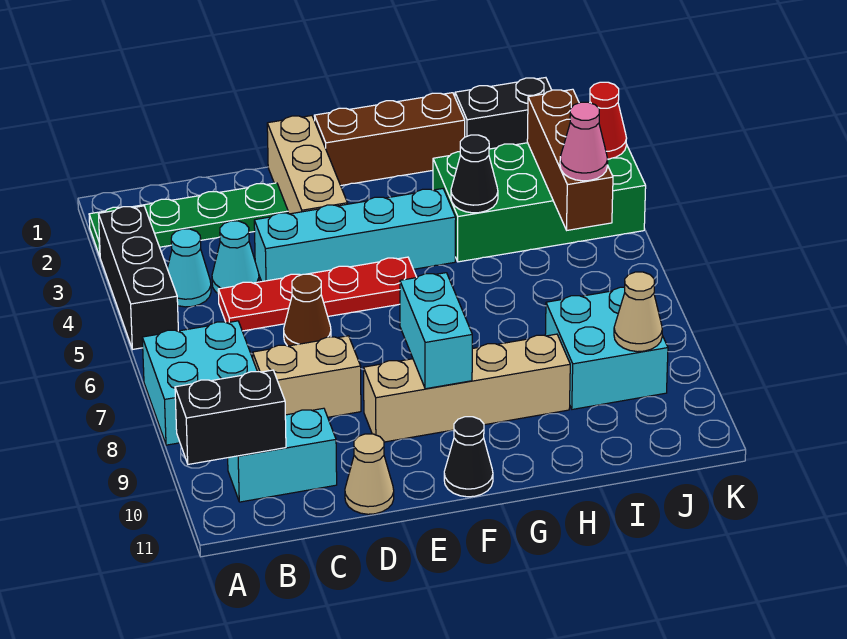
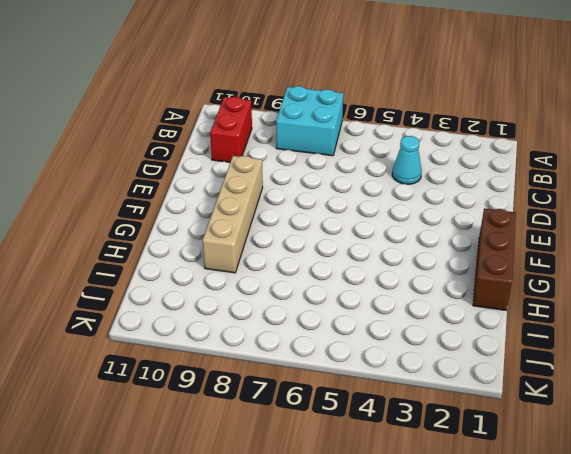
red brick B10:C10 level 1 -> cyan brick B10:C10 level 1
none -> green plate A2:D2 level 1
none -> black brick A3:A5 level 1
none -> cyan cone B4 level 1

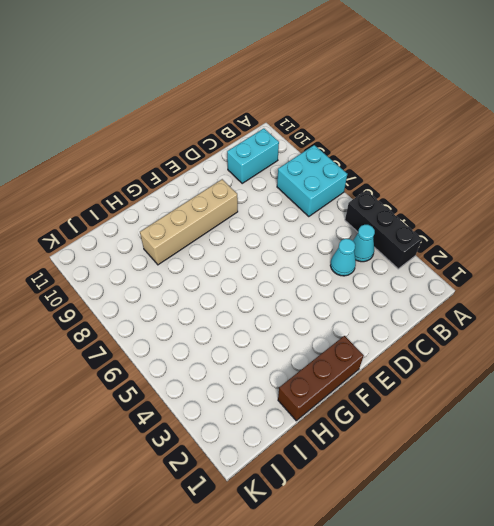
none -> green plate A2:D2 level 1
none -> red plate C5:F5 level 1
none -> tan brick C8:D8 level 1

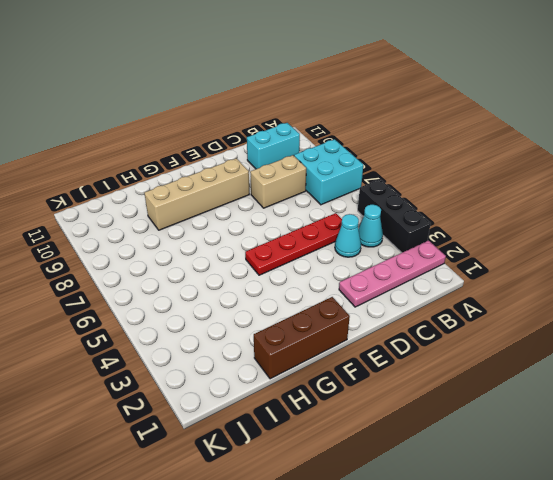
pink plate A2:D2 level 1 -> green plate A2:D2 level 1
none -> cyan brick D4:G4 level 1
none -> brown cone D6 level 1
none -> tan cone D11 level 1

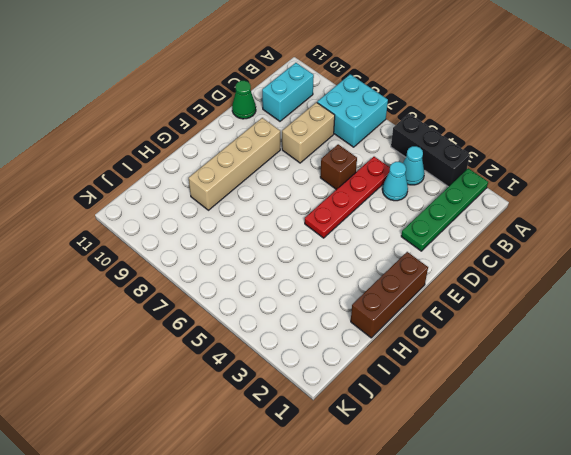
brown brick D6 level 1 -> brown cone D6 level 1
green cone D11 level 1 -> tan cone D11 level 1
none -> cyan brick D4:G4 level 1
none -> tan brick E1:E3 level 1
none -> black cone F11 level 1

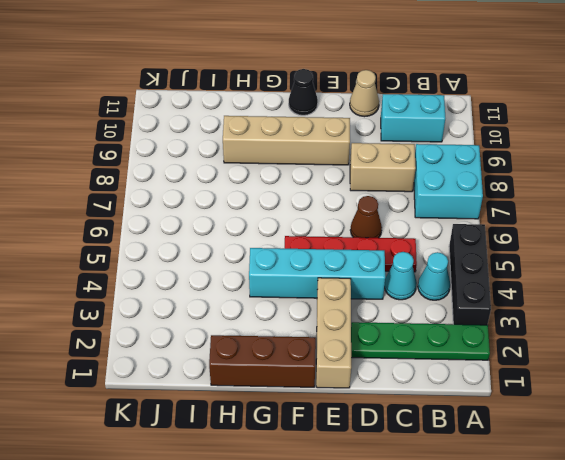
none -> green brick H3:K4 level 1
none -> black brick I1:J1 level 1
none -> cyan brick I8:J9 level 1

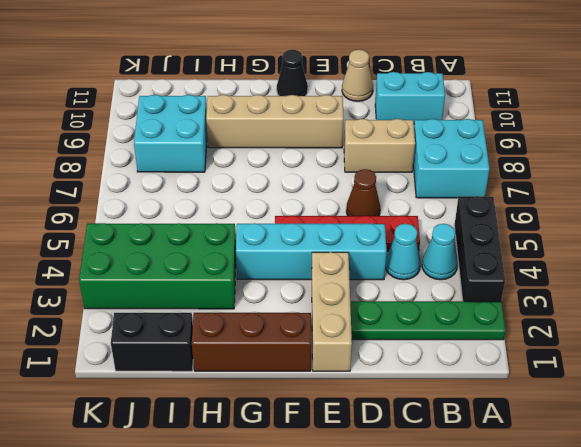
none -> black brick A10:B10 level 2
none -> cyan brick F8:F9 level 2
none -> black cone H4 level 2

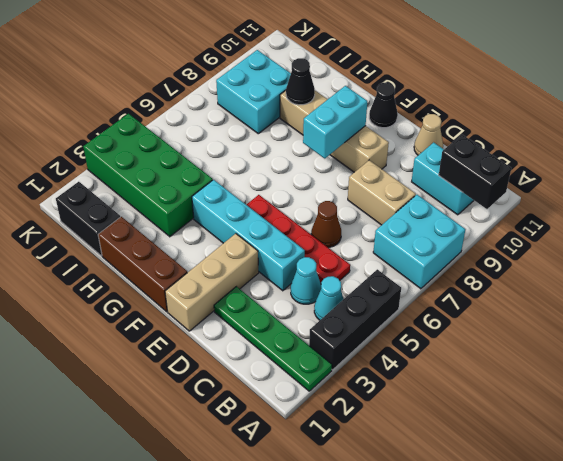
black cone H9 level 2 -> black cone H4 level 2
none -> brown brick J3:J5 level 2
none -> tan cone J9 level 2
none -> red cone K3 level 2

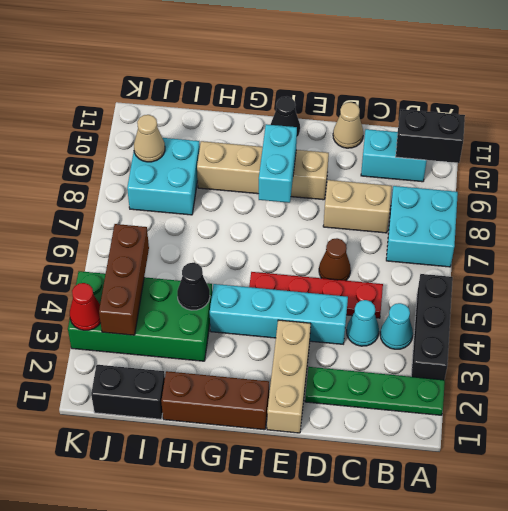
none -> pink cone J5 level 3

